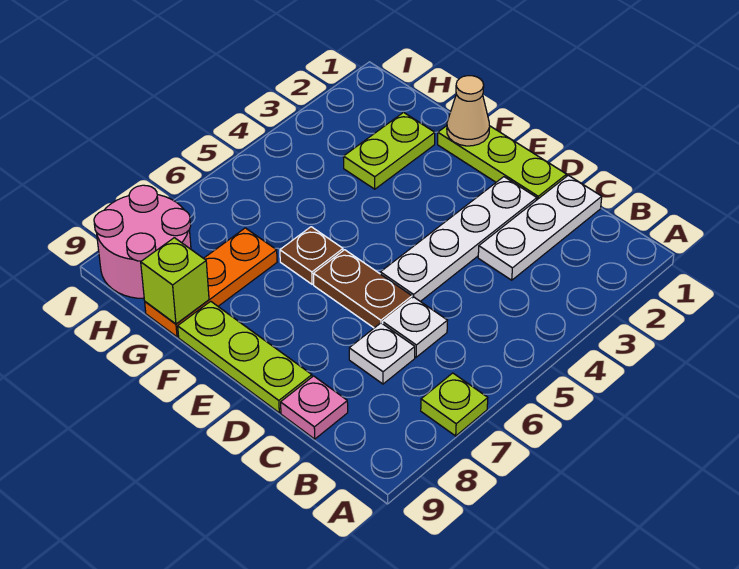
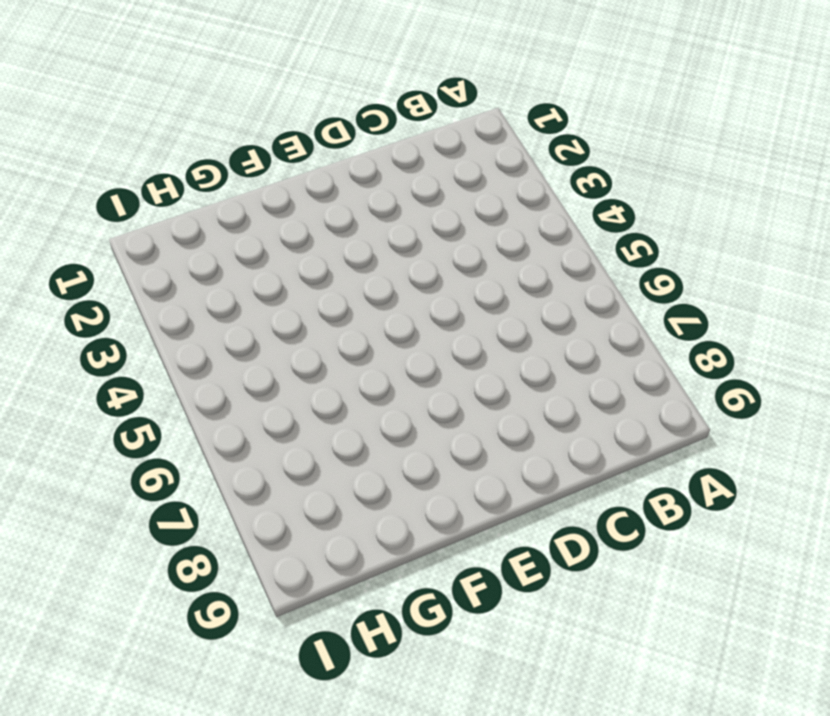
none -> lime plate A7 level 1
none -> white plate C1:C3 level 1
none -> white plate C6 level 1

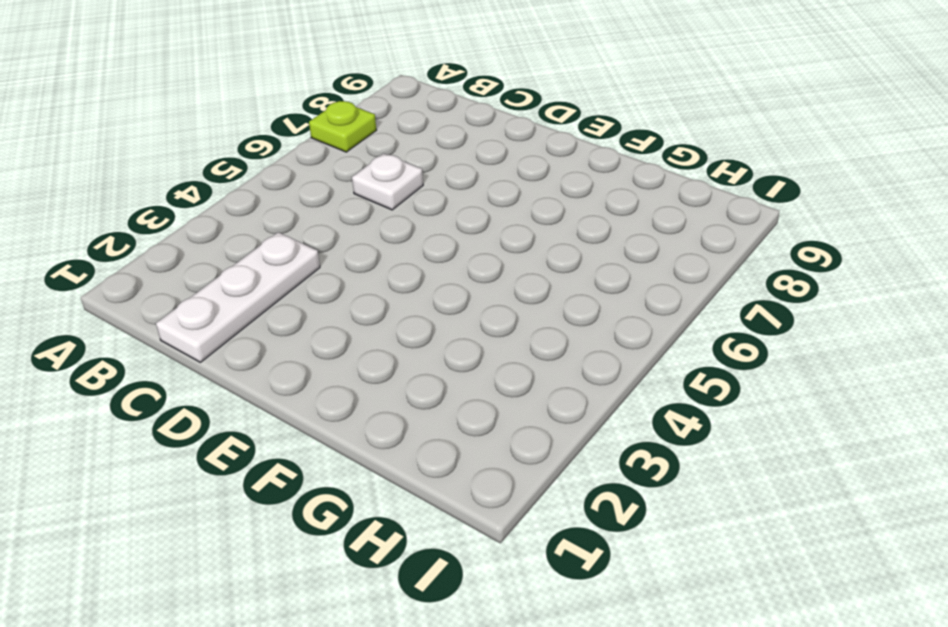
none -> white plate C7 level 1
none -> pink plate C9 level 1
none -> lime plate D1:F1 level 1

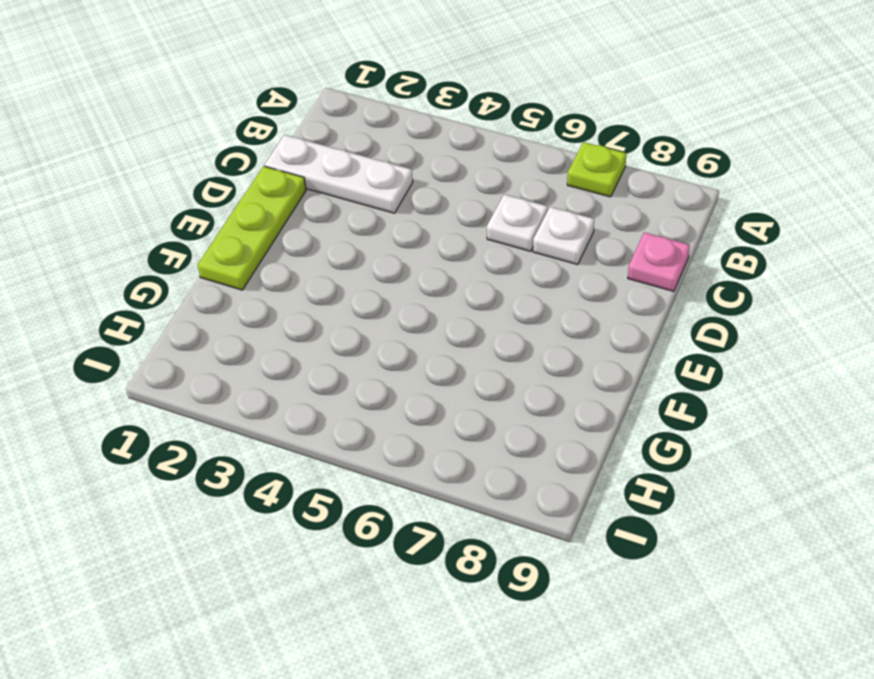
none -> white plate D2:D5 level 1
none -> brown plate D6:E6 level 1
none -> lime plate D9:F9 level 1

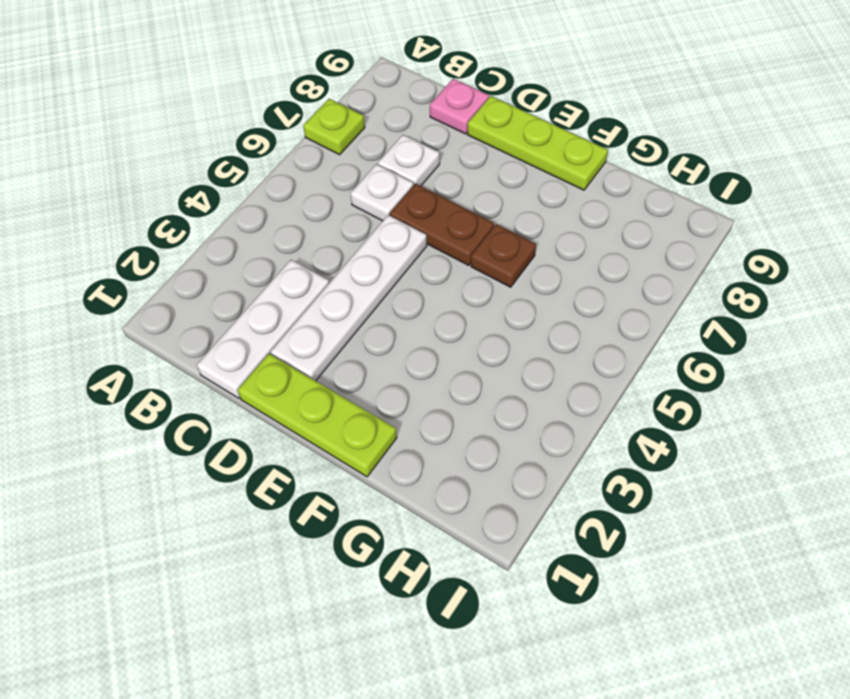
none -> lime plate G2:G3 level 1
none -> orange plate G7:G9 level 1
none -> pink round brick H8:I9 level 1

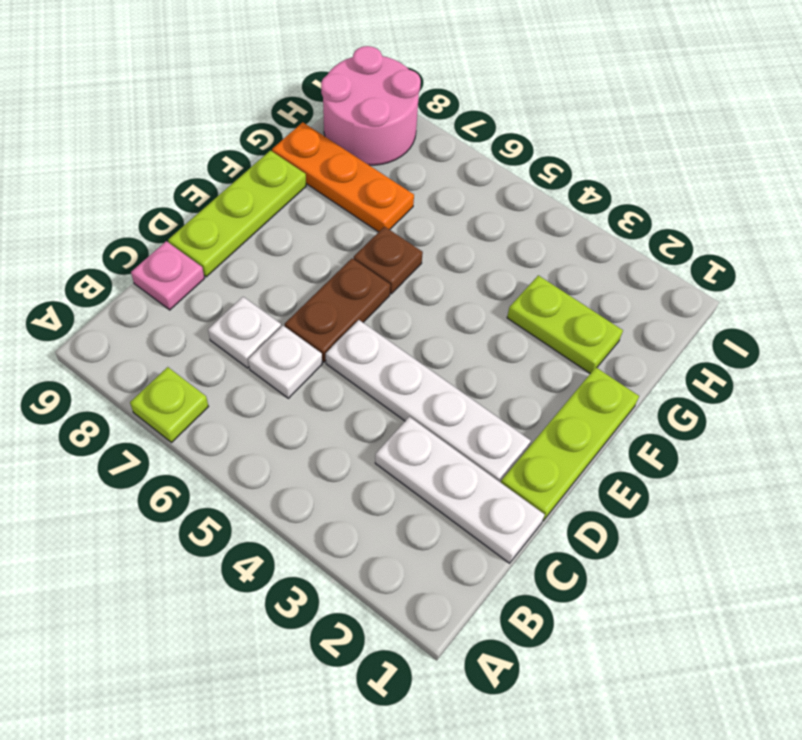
none -> tan cone F1 level 2
none -> lime brick G9 level 2

